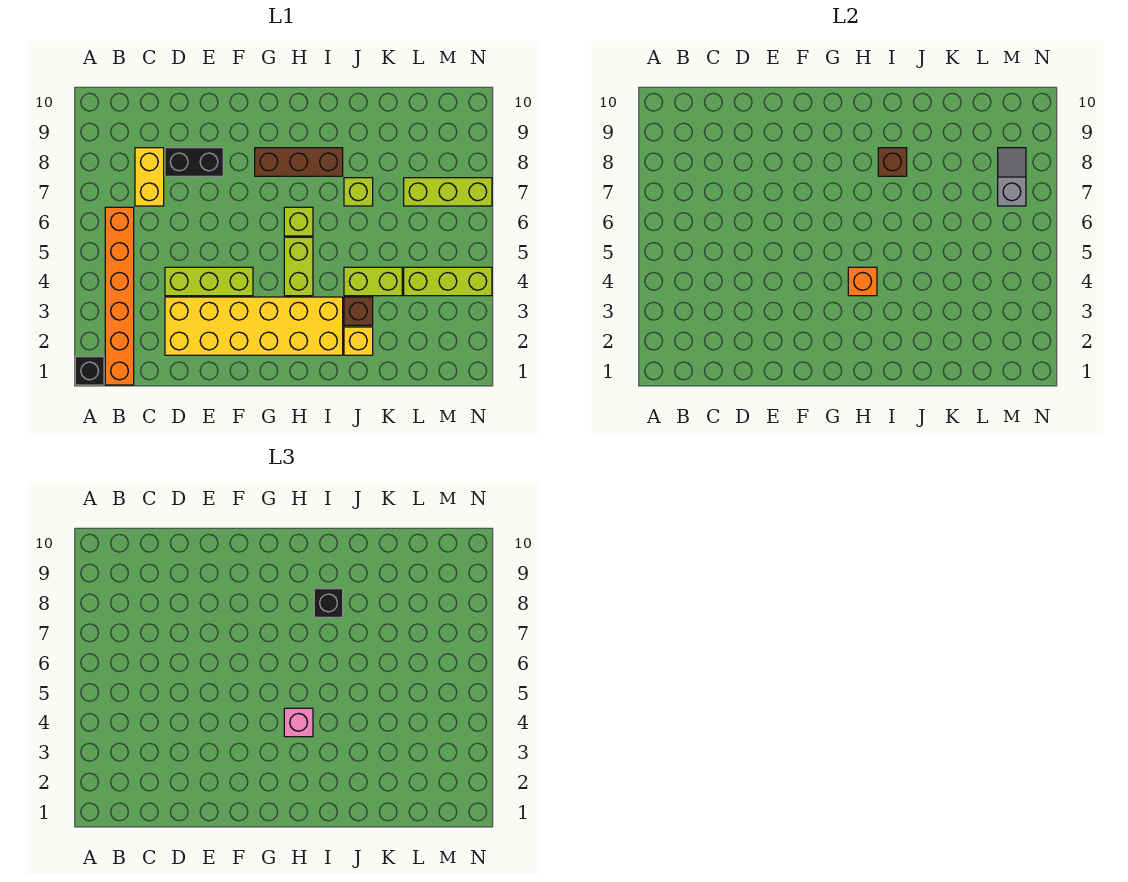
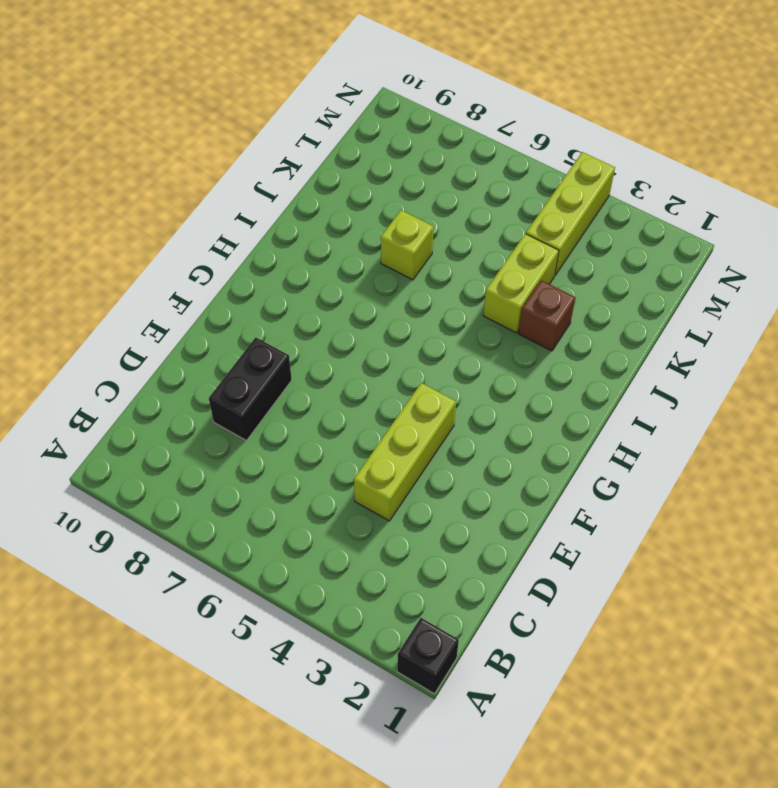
none -> orange brick B1:B6 level 1
none -> yellow brick C7:C8 level 1
none -> yellow brick D2:I3 level 1

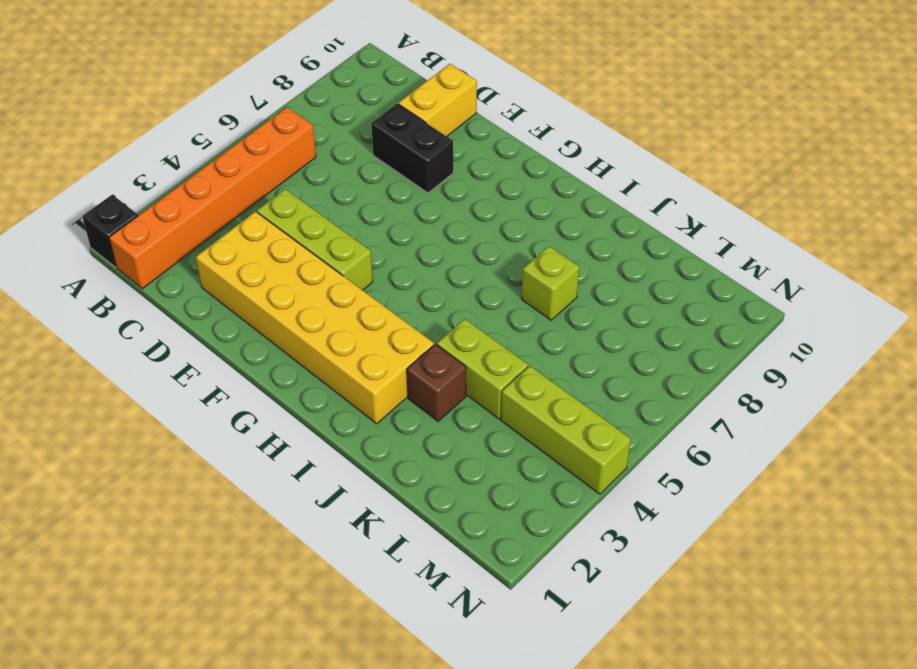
yellow brick D9:D10 level 1 -> yellow brick C7:C8 level 1
none -> brown brick G8:I8 level 1
none -> lime brick H4:H5 level 1
none -> lime brick H6 level 1

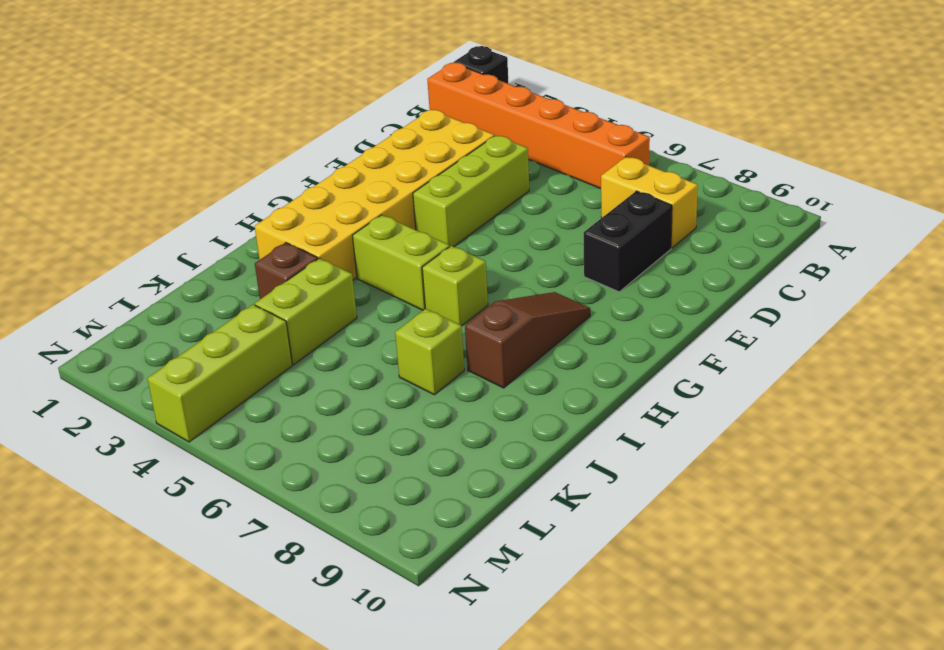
brown slope G8:I8 level 1 top I -> brown brick G8:I8 level 1
none -> yellow brick J2 level 1
none -> lime brick L7:N7 level 1
none -> orange brick H4 level 2

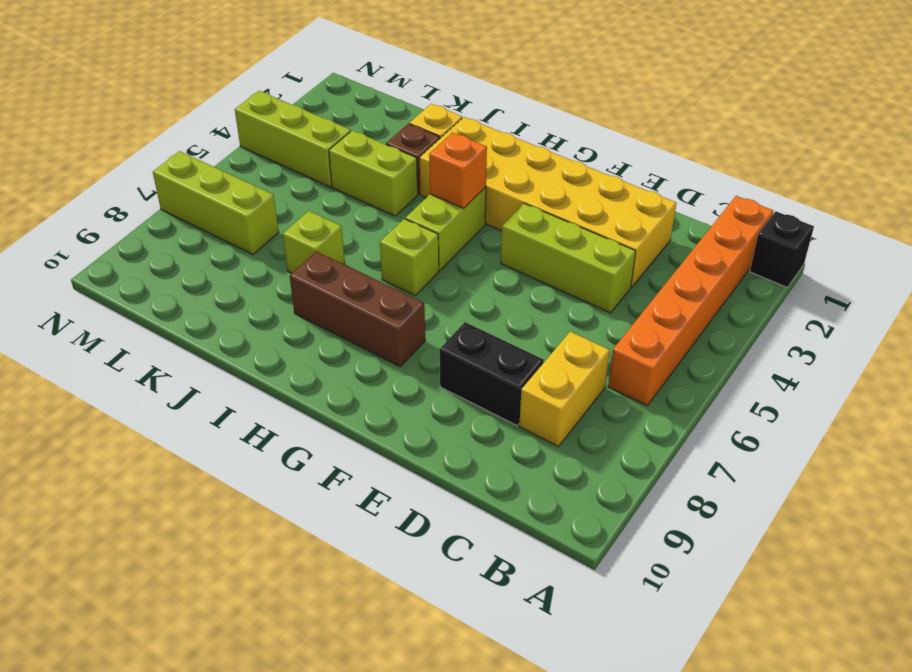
none -> brown brick I8 level 2
none -> grey slope M7:M8 level 2 top 7
none -> pink brick H4 level 3

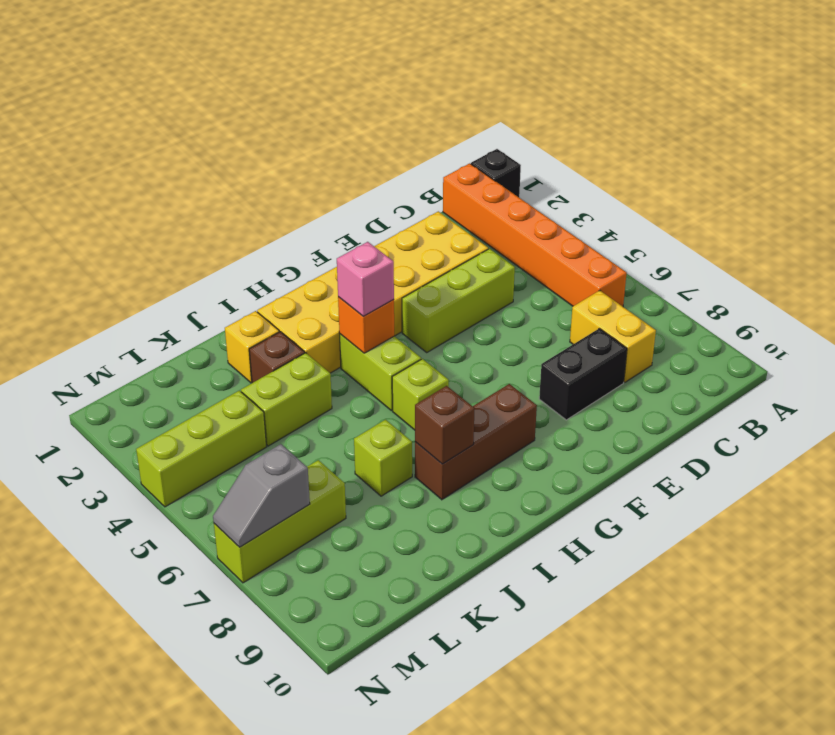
grey slope M7:N7 level 2 top M -> grey slope M7:M8 level 2 top 7
none -> black brick I8 level 3

